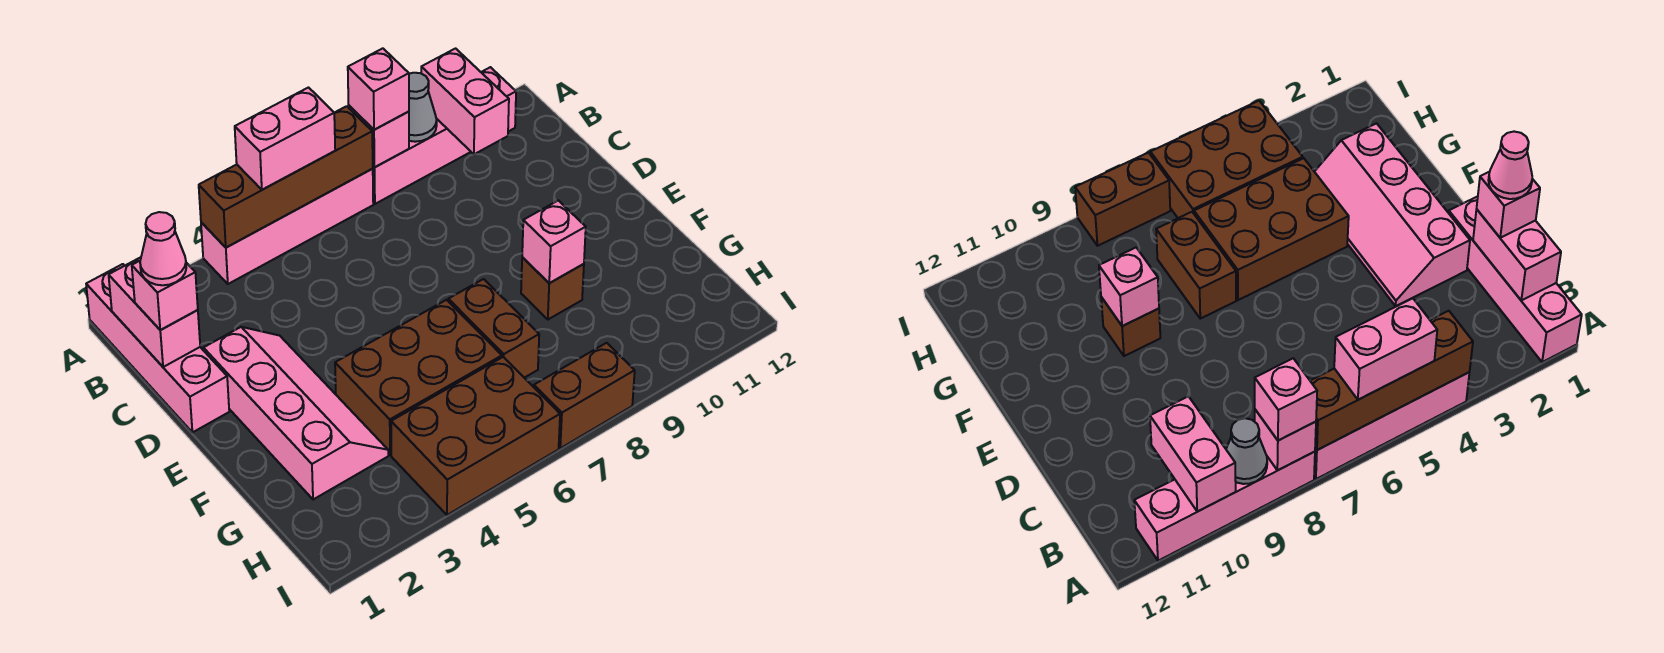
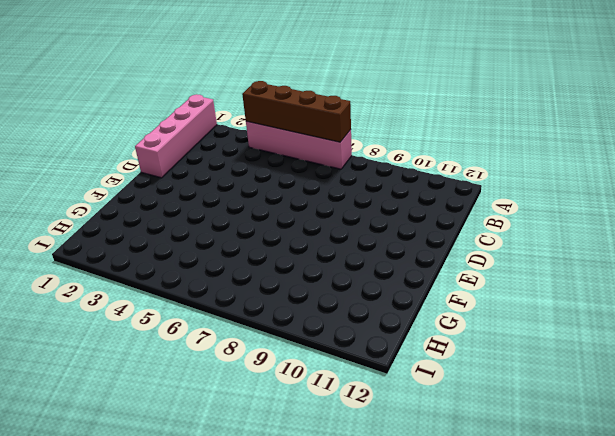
none -> pink brick A8:A11 level 1
none -> pink slope D2:G3 level 1 top 2
none -> brown brick F4:G6 level 1

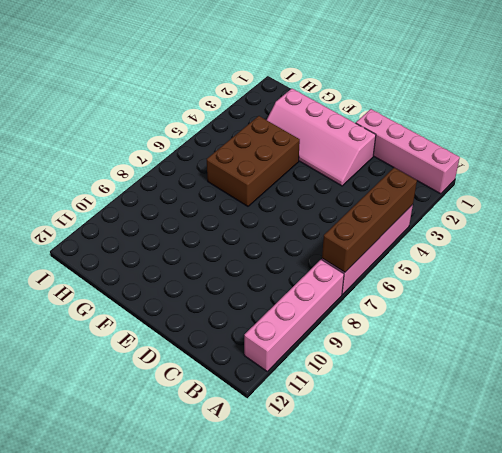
none -> brown brick F7:G7 level 1
none -> brown brick F9 level 1
none -> brown brick H4:I6 level 1

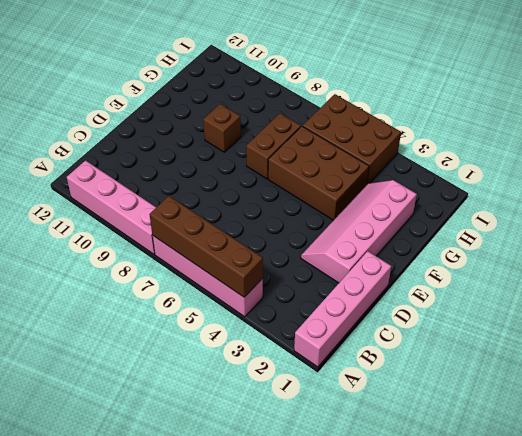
none -> brown brick I7:I8 level 1
none -> pink brick A8 level 2
none -> grey cone A9 level 2

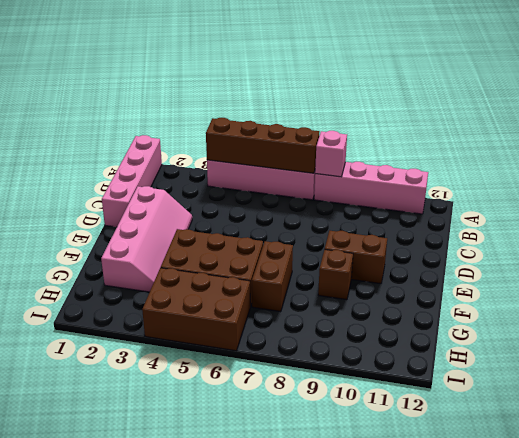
brown brick E9:E10 level 1 -> brown brick I7:I8 level 1
none -> grey cone A9 level 2
none -> pink brick A10:B10 level 2
none -> pink brick B1:C1 level 2

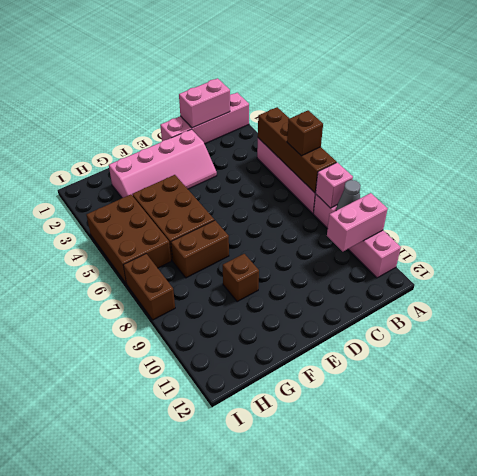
brown brick A6 level 3 -> pink brick A5:A6 level 3
none -> pink brick F9 level 2
none -> pink brick A8 level 3
none -> pink brick C1 level 3

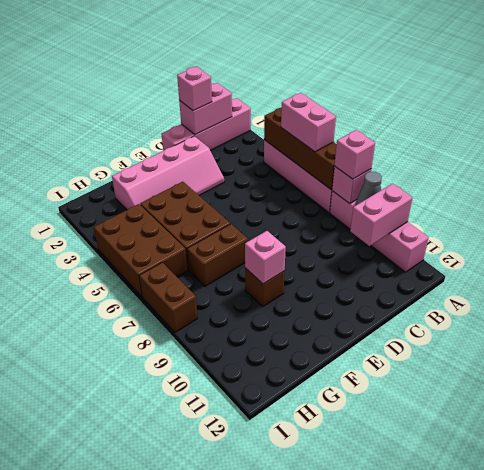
none -> pink cone C1 level 4

